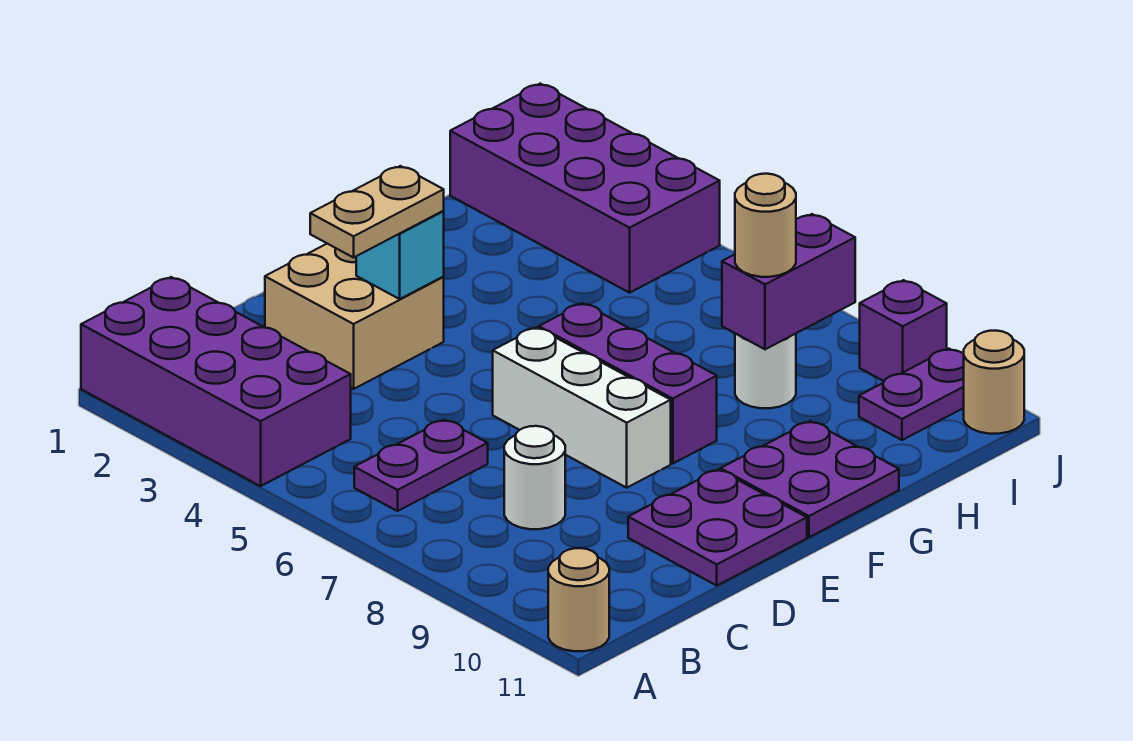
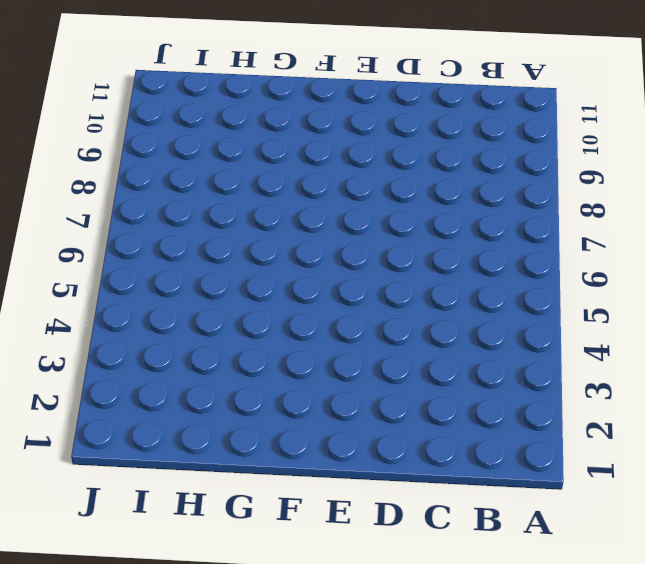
none -> purple brick A1:B4 level 1
none -> tan round brick A11 level 1
none -> purple plate B6:C6 level 1

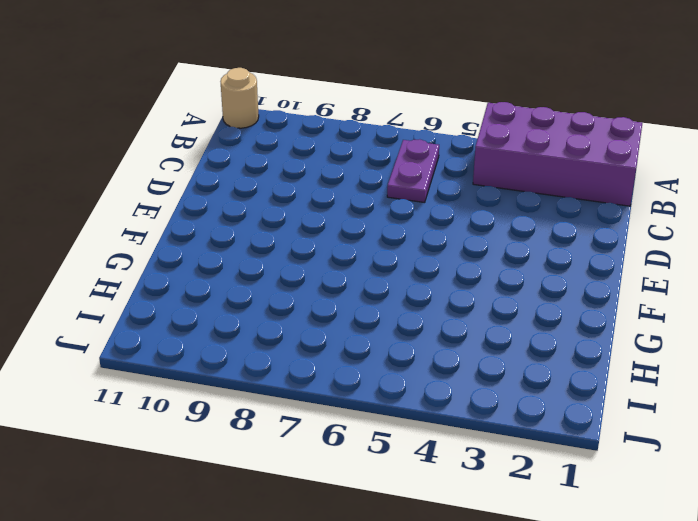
none -> white round brick C8 level 1
none -> tan brick D2:E3 level 1
none -> purple plate D10:E11 level 1

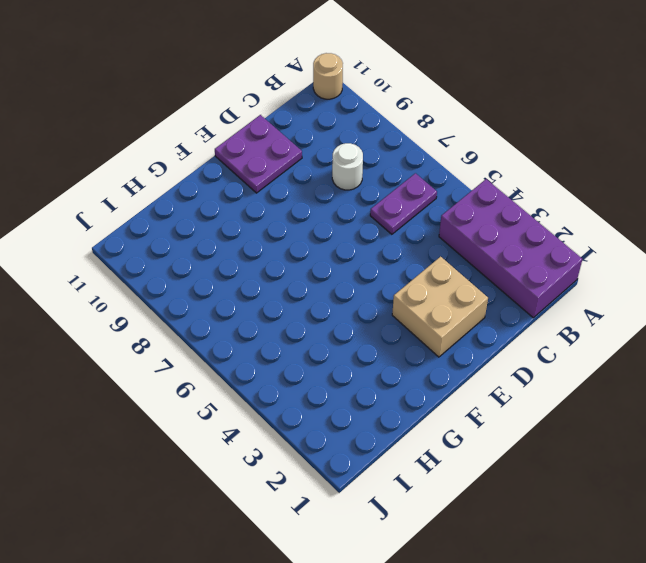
none -> white brick E6:E8 level 1
none -> purple brick F6:F8 level 1
none -> purple plate F10:G11 level 1

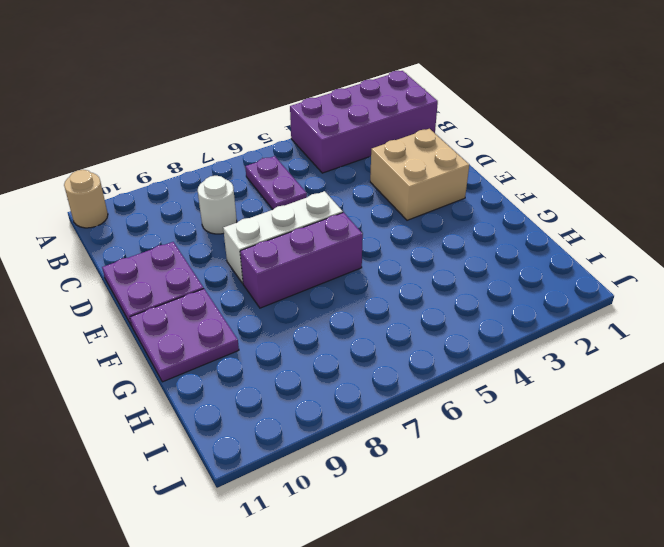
none -> white round brick H8 level 1
none -> purple brick I1:J4 level 1
none -> purple plate I10:J10 level 1

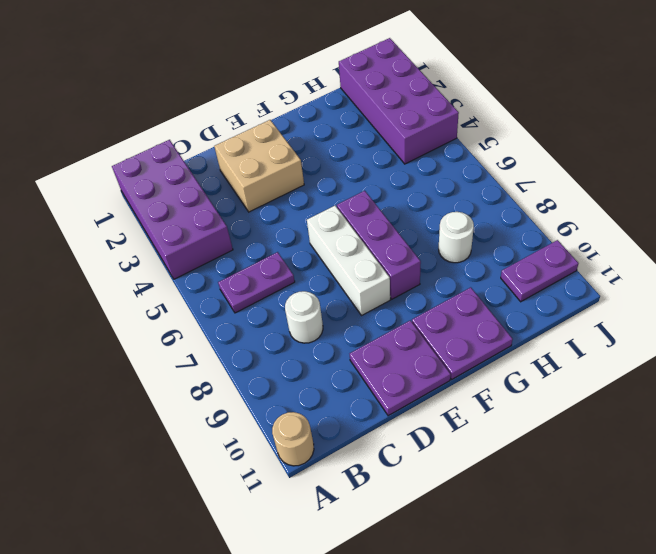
none -> purple brick J9 level 1
none -> tan round brick J11 level 1
none -> cyan brick E3 level 2

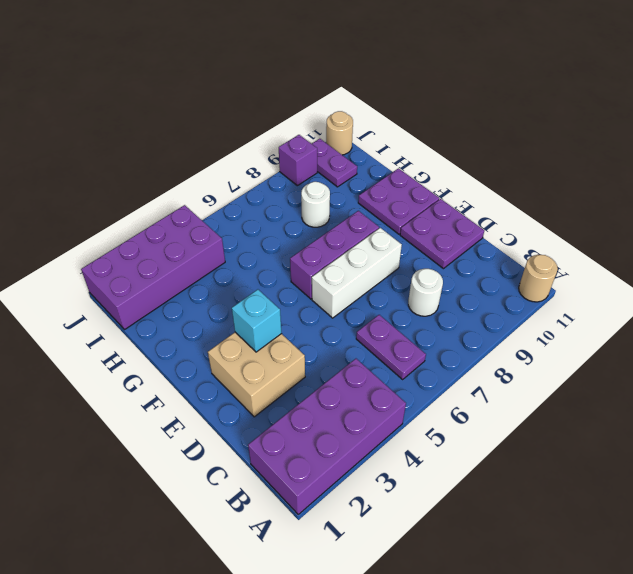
none -> purple brick H8:I8 level 2
none -> tan plate D3:E3 level 3
none -> tan round brick H8 level 3

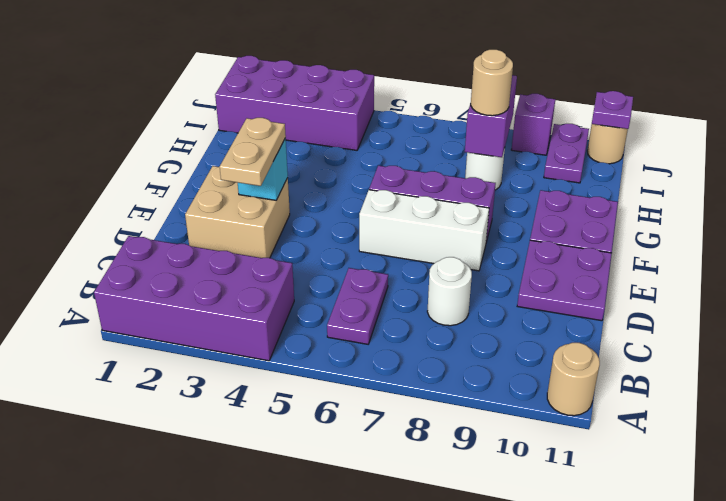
purple plate J11 level 2 -> none

